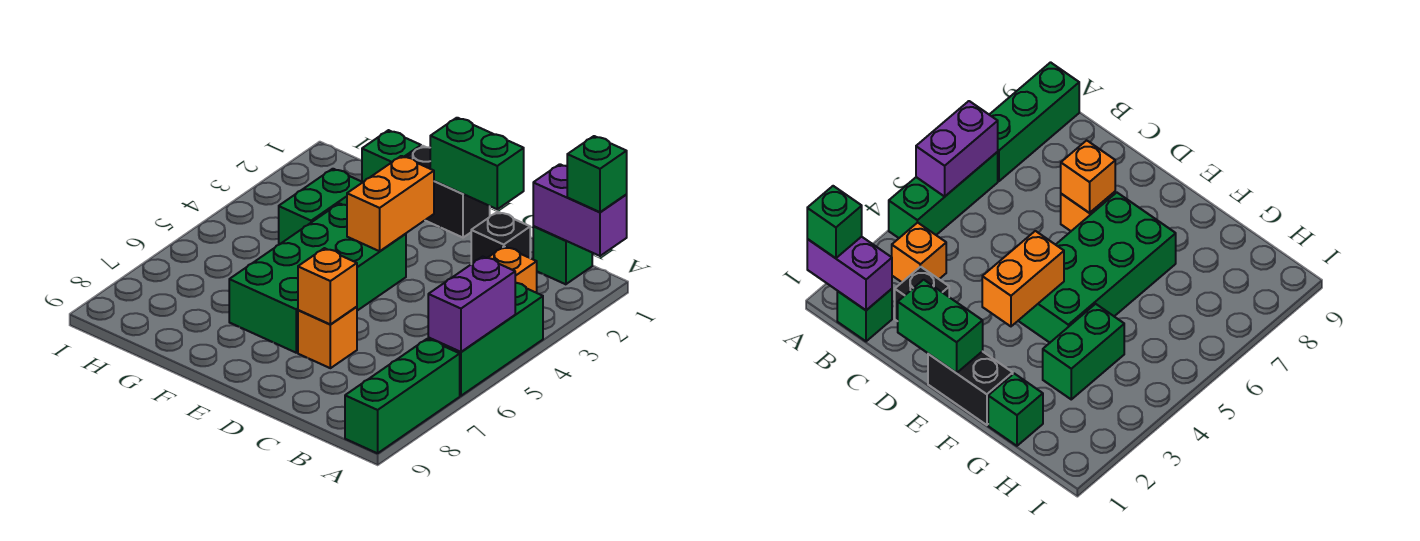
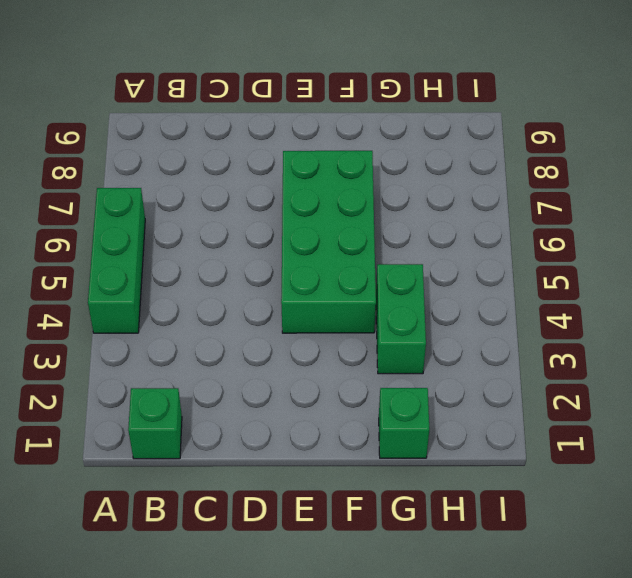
none -> green brick A7:A9 level 1
none -> orange brick B3 level 1
none -> black brick C2 level 1

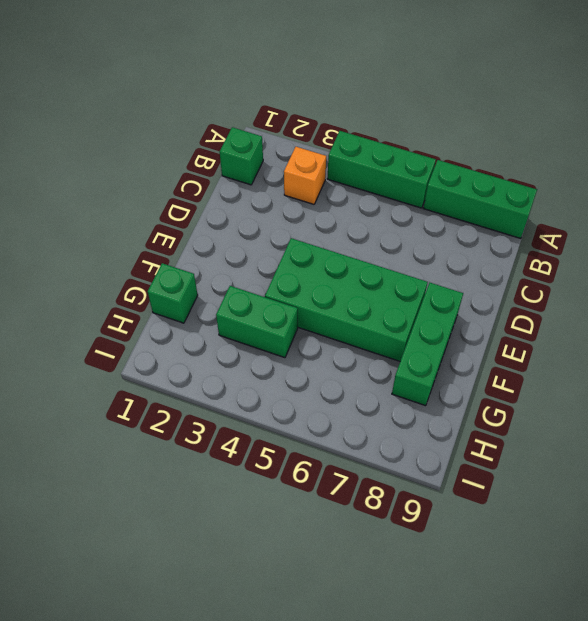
green brick E8:G8 level 1 -> none
none -> black brick C2 level 1
none -> orange brick D7 level 1
none -> black brick E1:F1 level 1

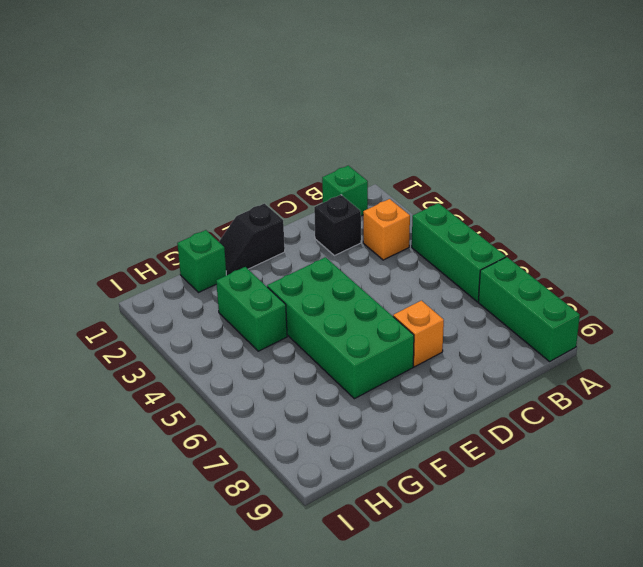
black slope E1:F1 level 1 top E -> black brick E1:F1 level 1
none -> purple brick A1:B1 level 2
none -> purple brick A5:A6 level 2
none -> green brick D1:E1 level 2

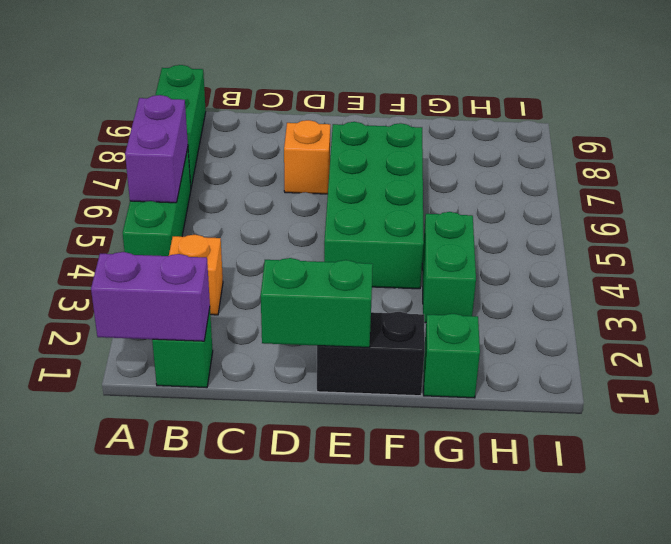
none -> black brick C2 level 1
none -> orange brick D7 level 2
none -> orange brick E3:E4 level 2

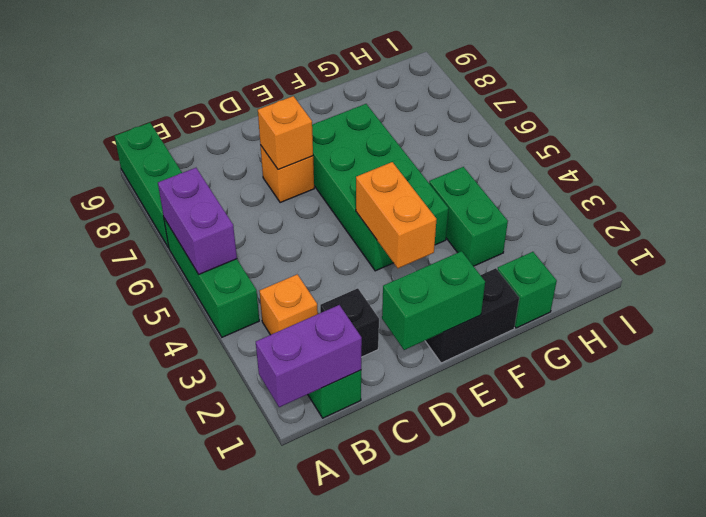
none -> green brick A1 level 3

